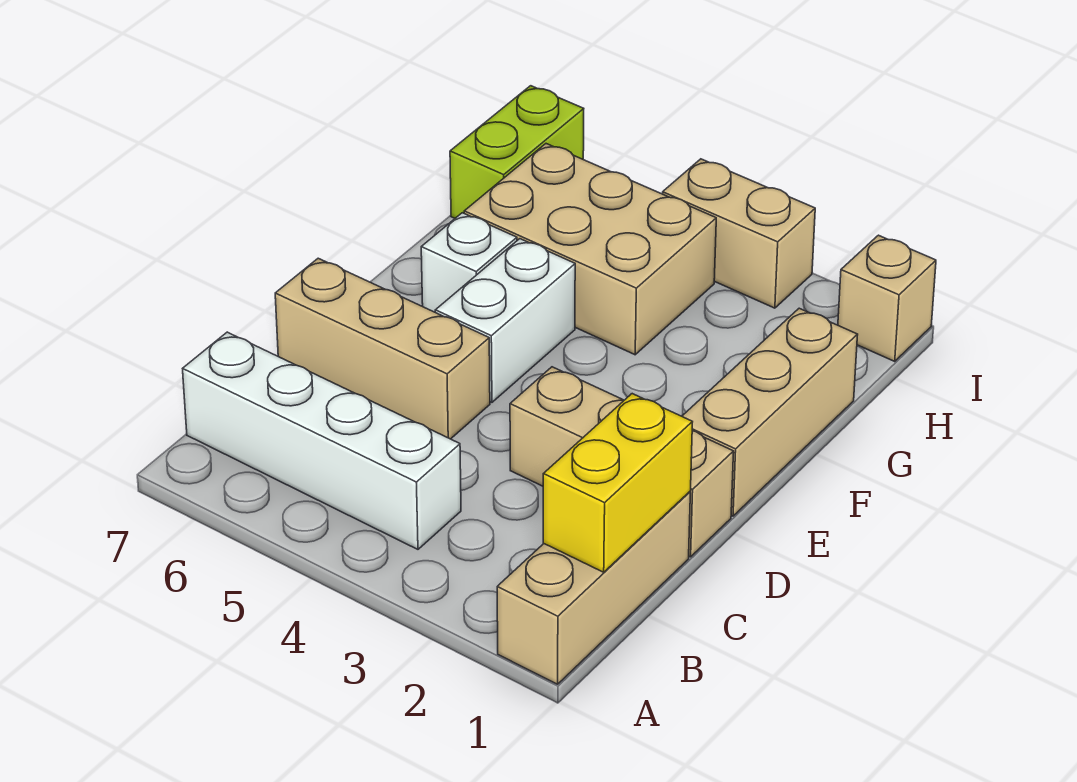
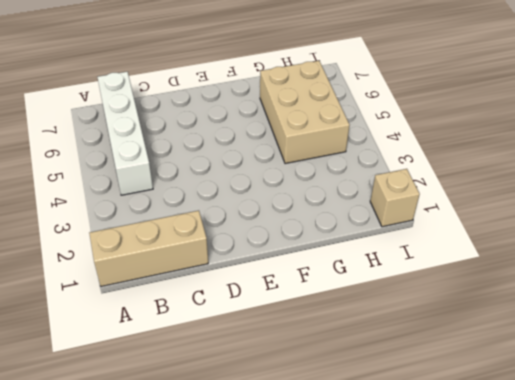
none -> tan brick D1:D3 level 1
none -> tan brick D5:D7 level 1
none -> tan brick E1:G1 level 1

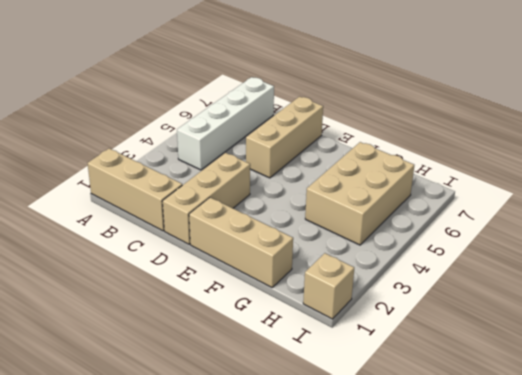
none -> white brick E5:F5 level 1
none -> white brick F6 level 1
none -> lime brick H7:I7 level 1

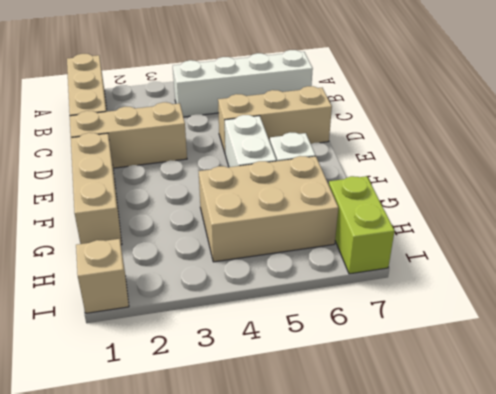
none -> tan brick I3:I4 level 1
none -> yellow brick B1:C1 level 2

